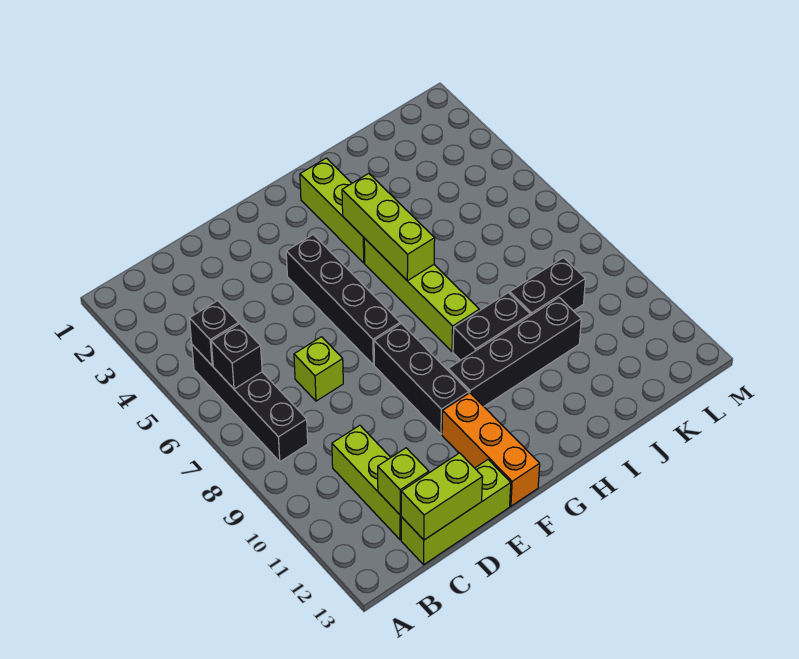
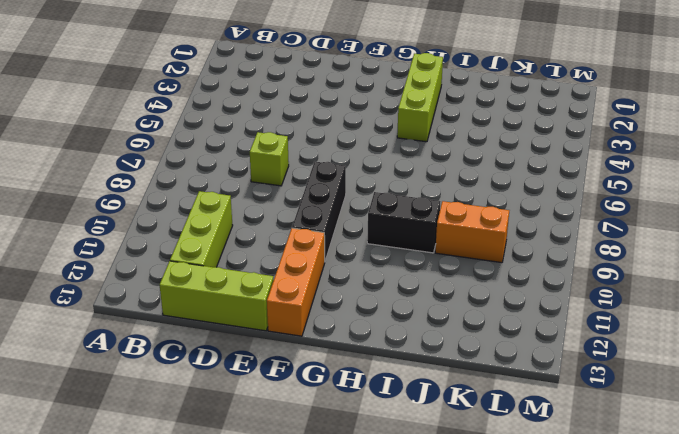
orange brick J9:K9 level 1 -> black brick J9:K9 level 1
none -> black brick B5:B8 level 1
none -> black brick F4:F7 level 1
none -> black brick G10:J10 level 1

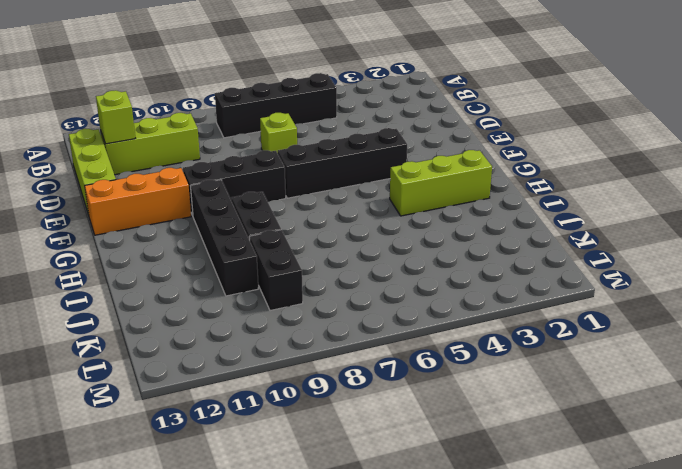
none -> lime brick H5:H8 level 1
none -> black brick B5 level 2
none -> black brick B6 level 2

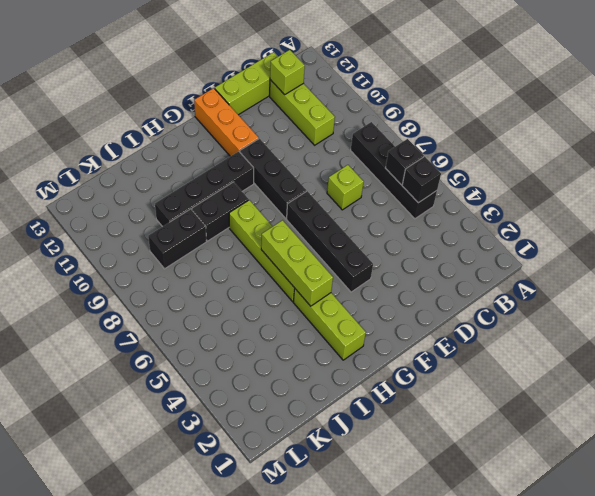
none -> lime brick C13:D13 level 2

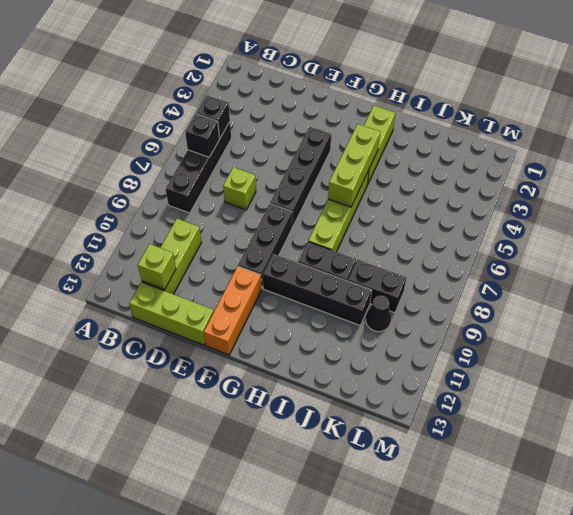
black cone K10 level 1 -> none
none -> lime brick C13:D13 level 2

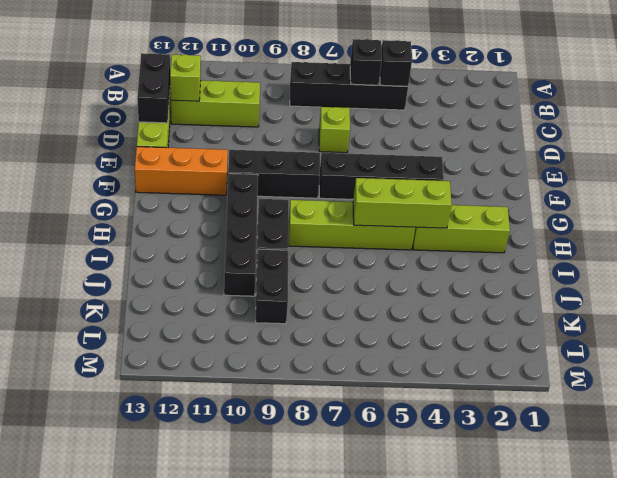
black brick C13:D13 level 2 -> lime brick C13:D13 level 2

